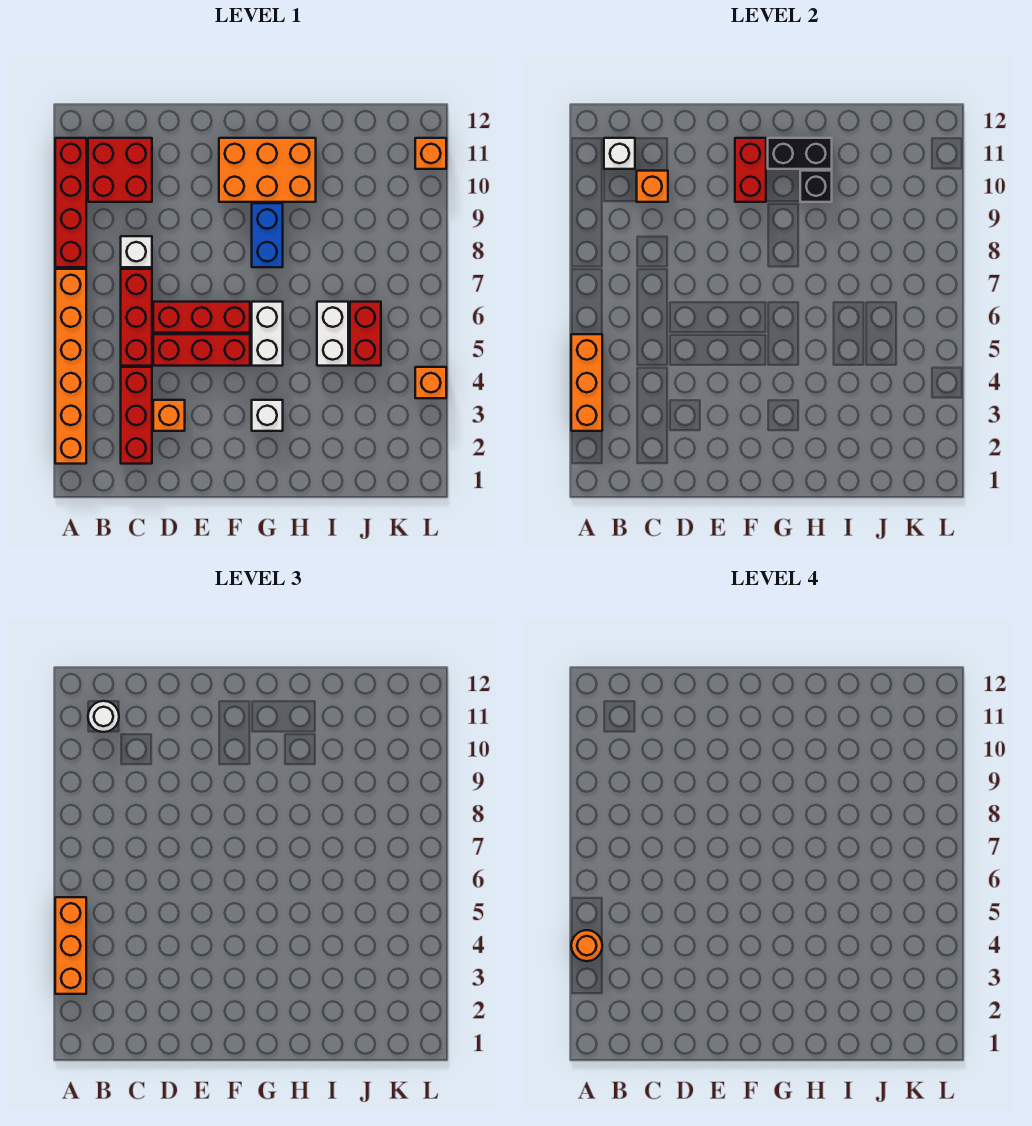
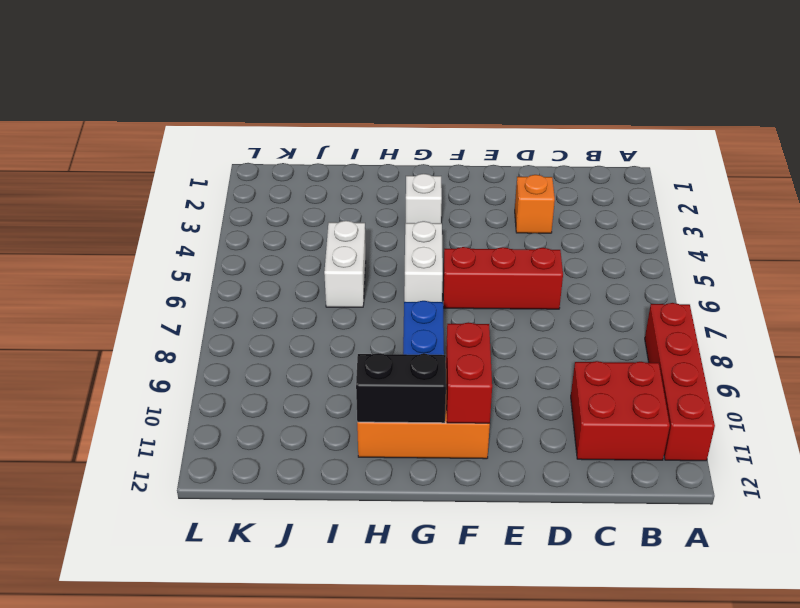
none -> orange brick A2:A7 level 1
none -> red brick C2:C4 level 1
none -> red brick C5:C7 level 1

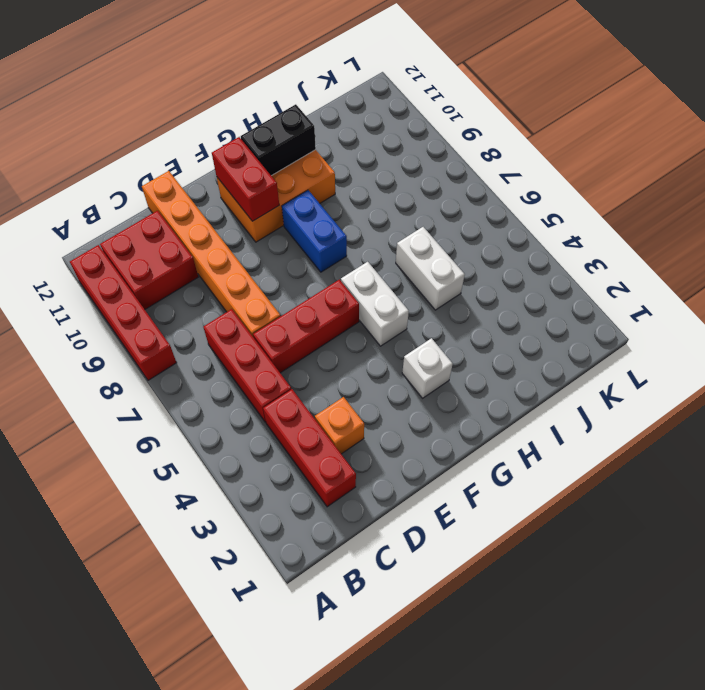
orange brick D7:D12 level 1 -> orange brick A2:A7 level 1
none -> white brick C8 level 1
none -> red brick D5:F5 level 1
none -> red brick J5:J6 level 1

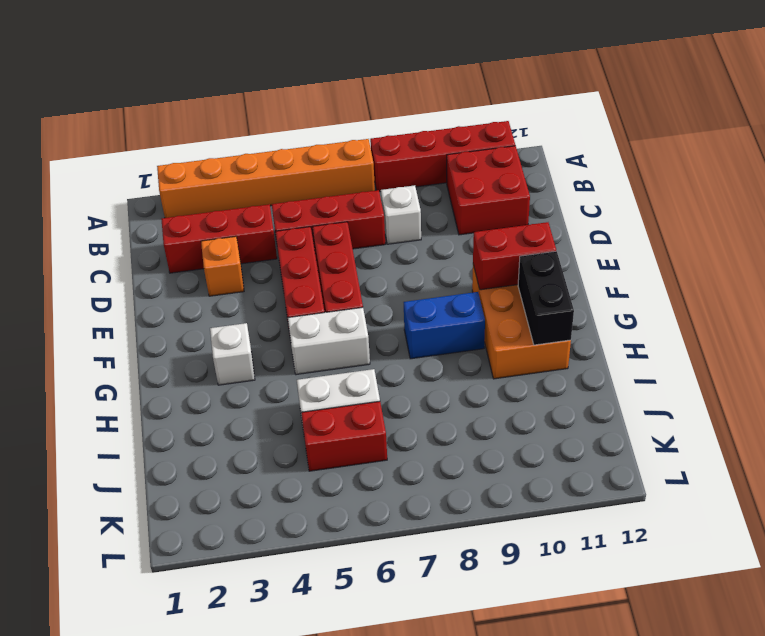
none -> orange brick L4 level 1
none -> orange brick L11 level 1
none -> orange brick A3:A5 level 2

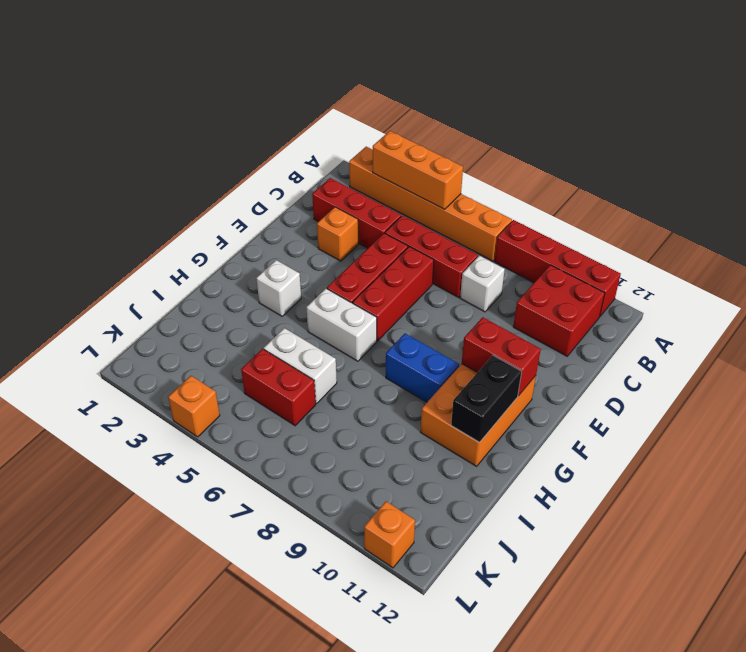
none -> white brick B11 level 2
none -> orange brick C10 level 2
none -> black brick H10 level 2

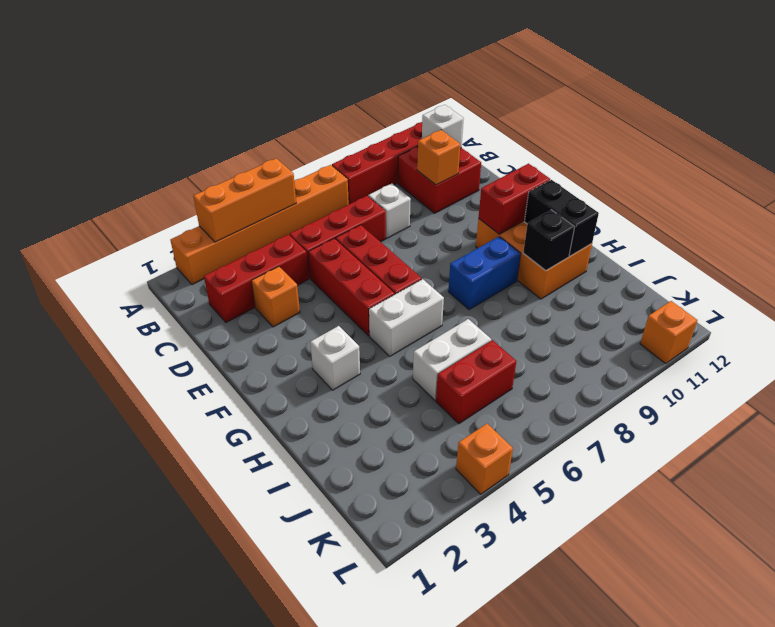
none -> orange brick A3:A5 level 3
none -> white round brick B11 level 3
none -> orange round brick A4 level 4

